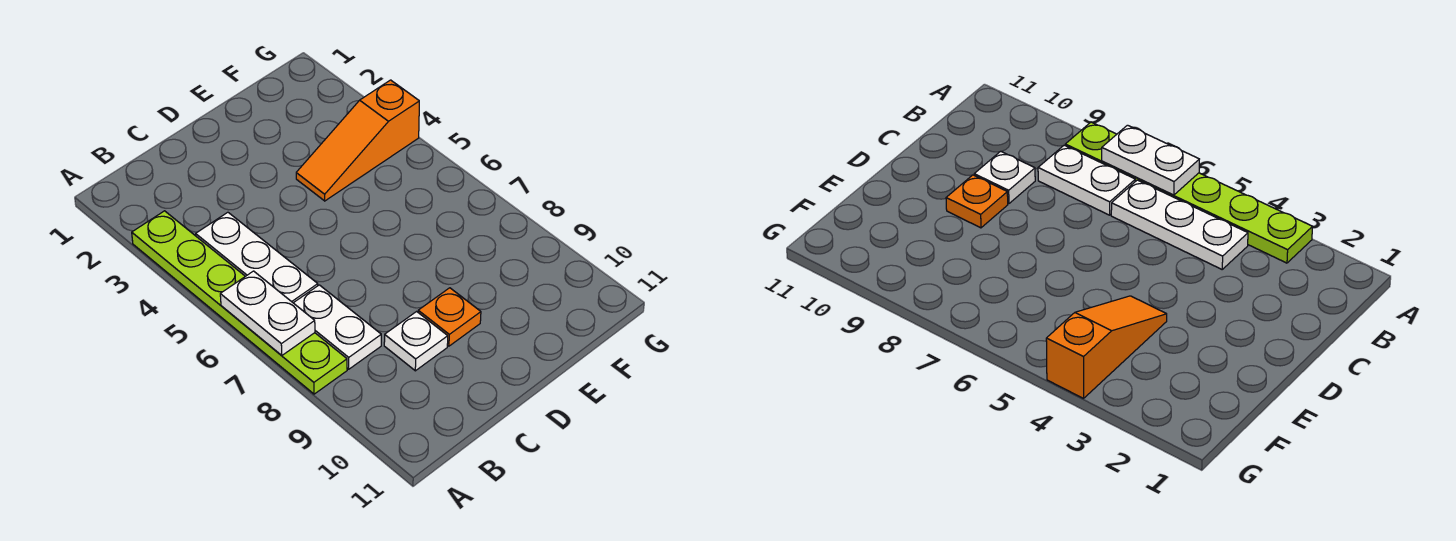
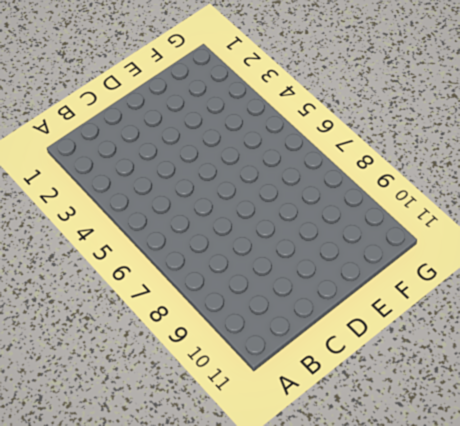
none -> lime plate A3:A8 level 1
none -> white plate B4:B6 level 1

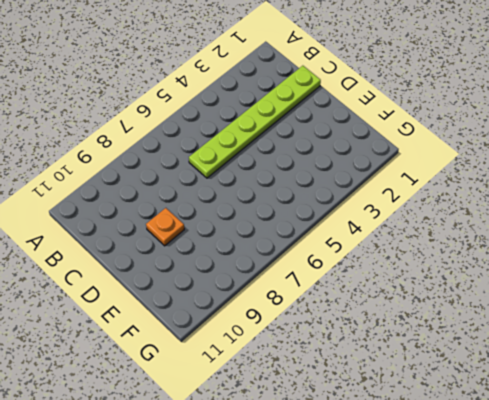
lime plate C1:C6 level 1 -> lime plate A3:A8 level 1
none -> white plate B4:B6 level 1
none -> white plate B7:B8 level 1

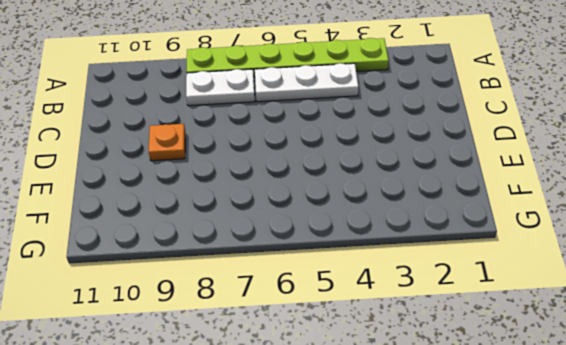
none -> white plate C9 level 1
none -> orange slope E4:G4 level 1 top G

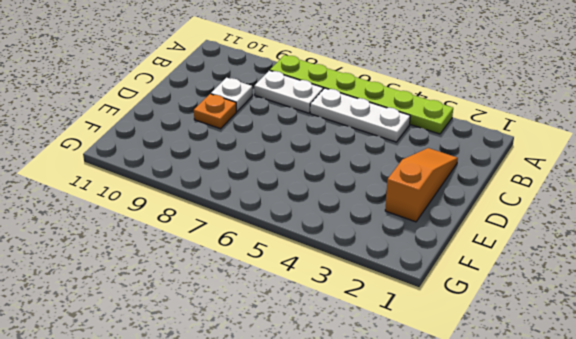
orange slope C2:E2 level 1 top E -> orange slope E4:G4 level 1 top G
none -> white plate A6:A7 level 2

